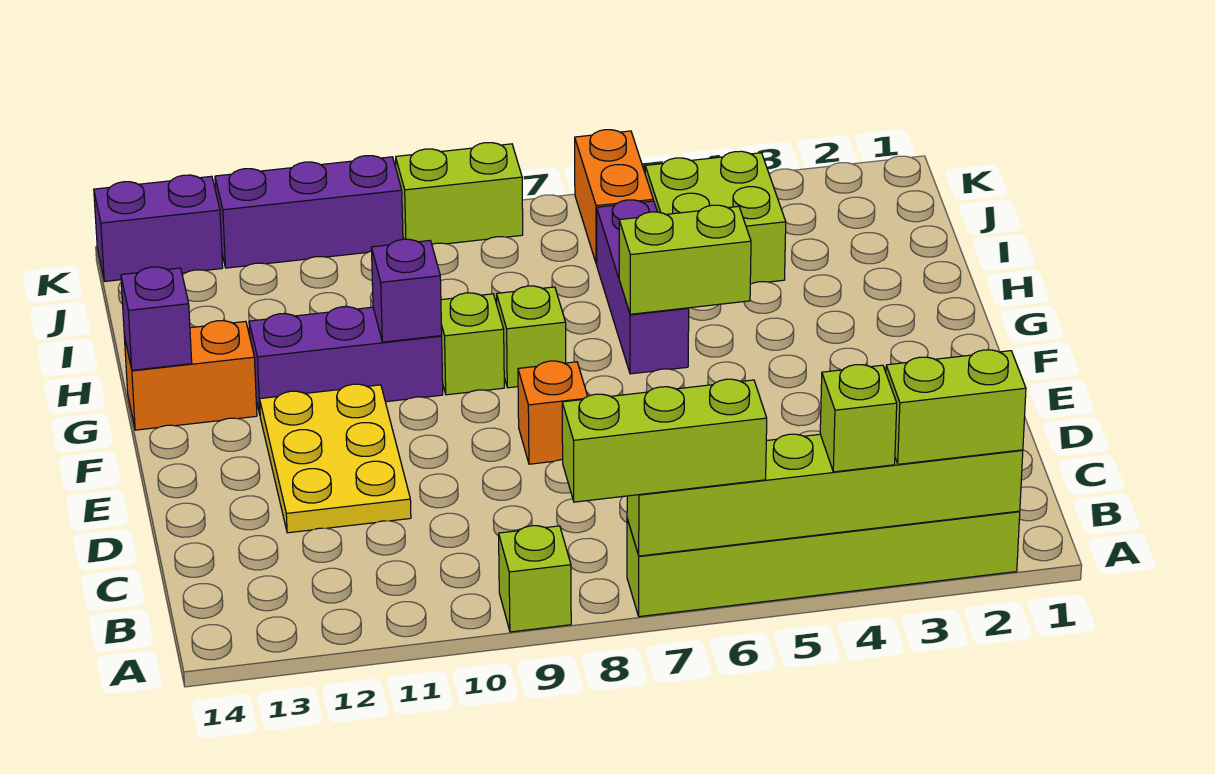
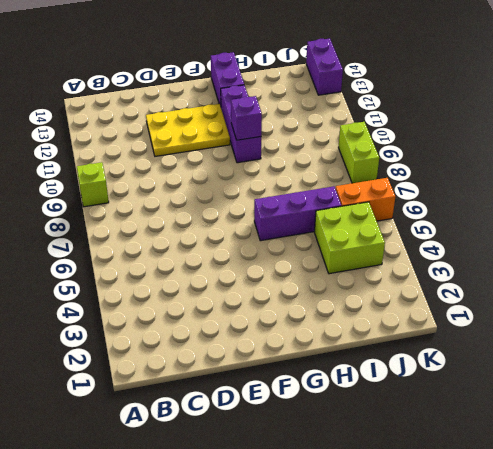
purple brick G13:G14 level 1 -> orange brick G13:G14 level 1
none -> lime brick A2:A7 level 1
none -> orange brick E8 level 1
none -> lime brick G8 level 1

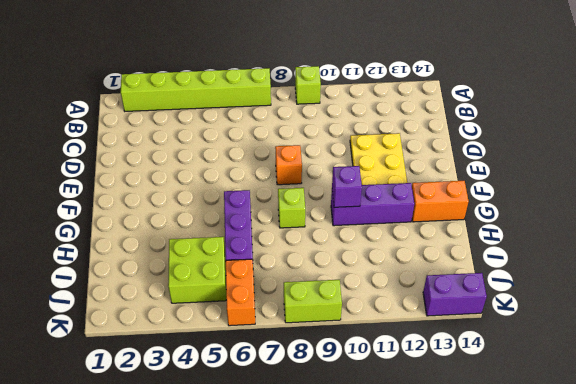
none -> lime brick G9 level 1
none -> purple brick K10:K12 level 1
none -> lime brick A2:A7 level 2

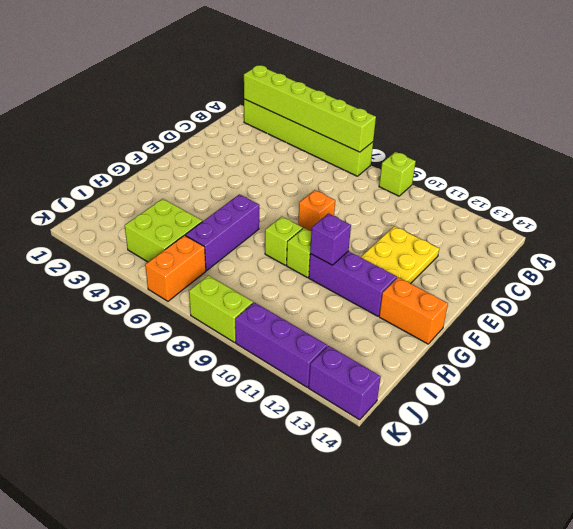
none -> lime brick G5:G6 level 2
none -> purple brick G14 level 2
none -> lime brick A2:A3 level 3

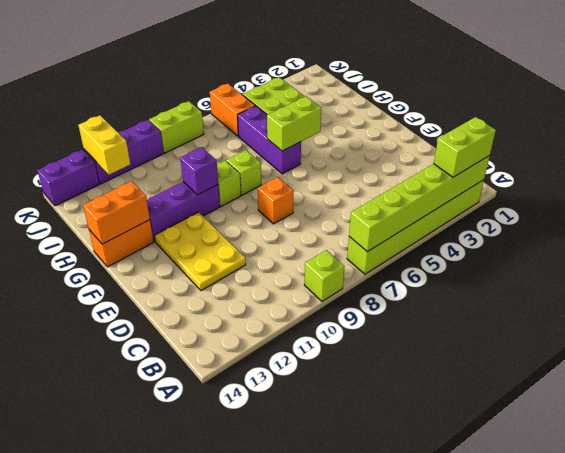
orange brick G13:G14 level 2 -> purple brick G14 level 2
yellow brick J12:K12 level 2 -> none
none -> lime brick A4 level 3
none -> lime brick A6:A8 level 3

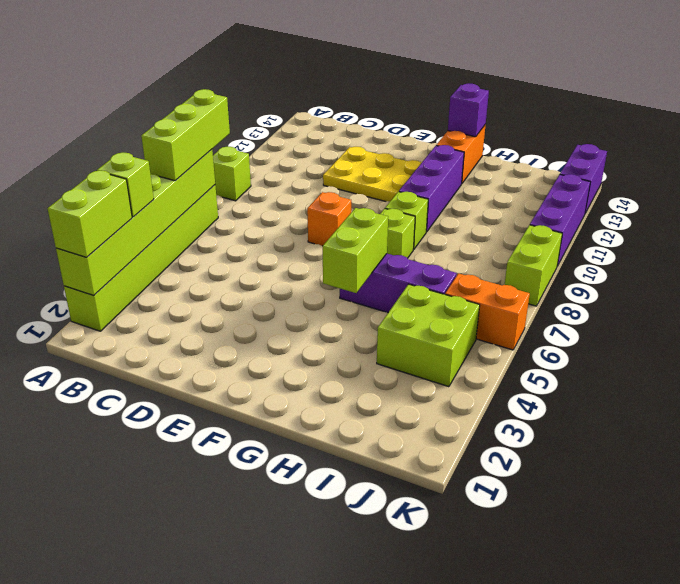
none -> purple brick G10 level 2

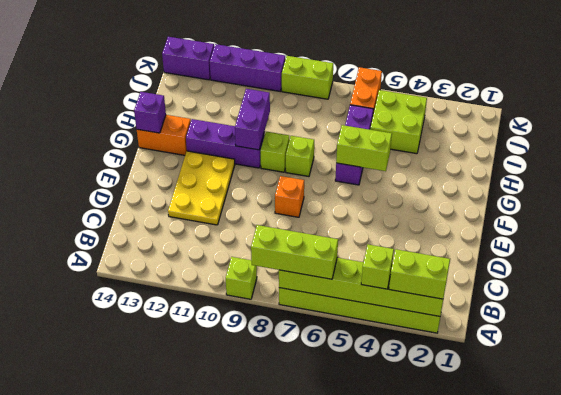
purple brick G10:H10 level 2 -> purple brick G10 level 2

